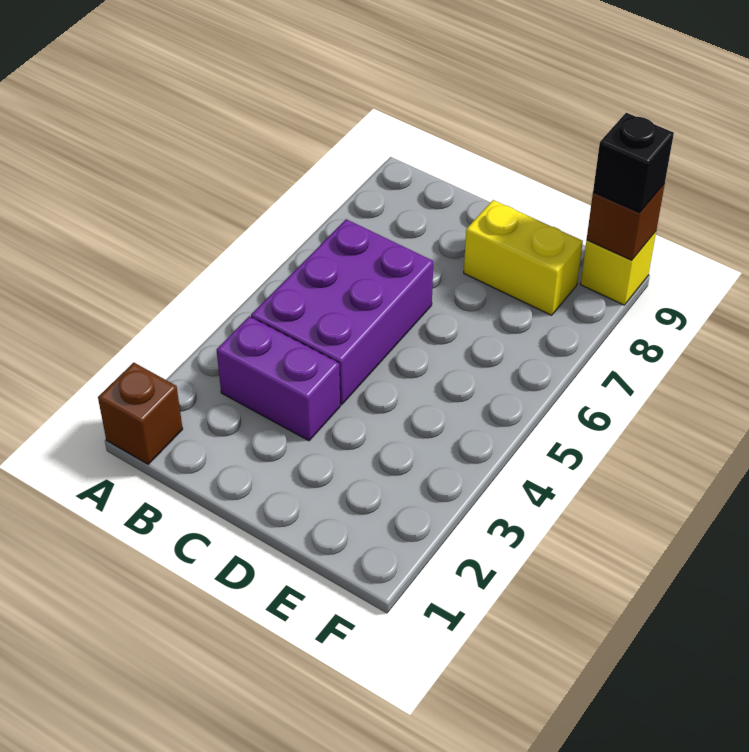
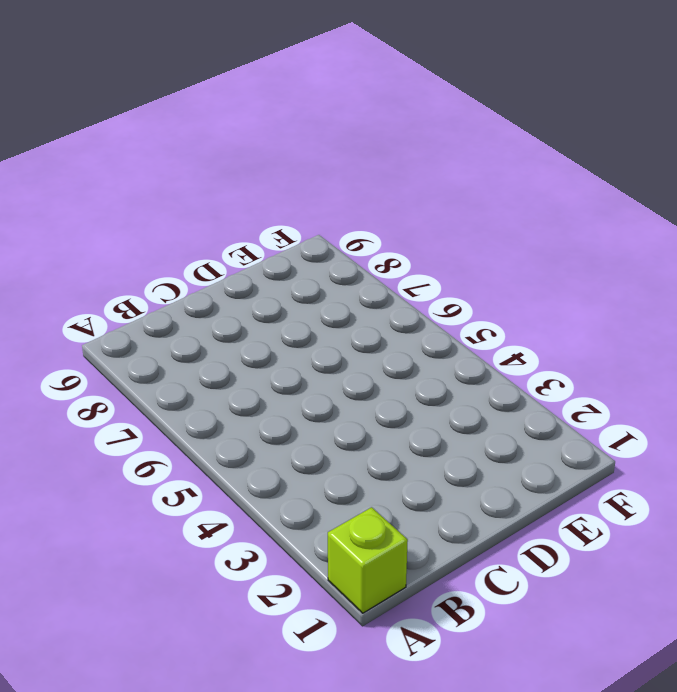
lime brick A1 level 1 -> brown brick A1 level 1
none -> purple brick B3:C3 level 1
none -> purple brick B4:C6 level 1

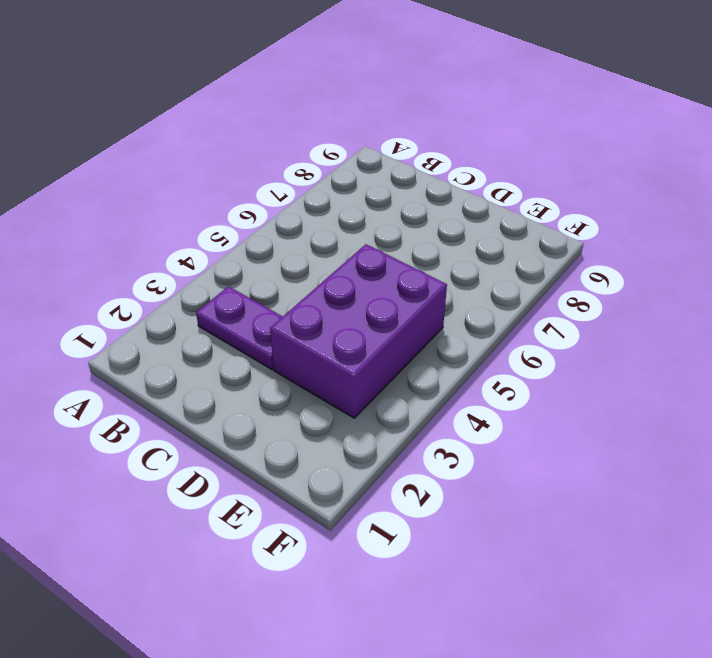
purple plate B3:C3 level 1 -> purple brick B3:C3 level 1
purple brick D3:E5 level 1 -> purple brick B4:C6 level 1
none -> brown brick A1 level 1
none -> yellow brick D8:E8 level 1

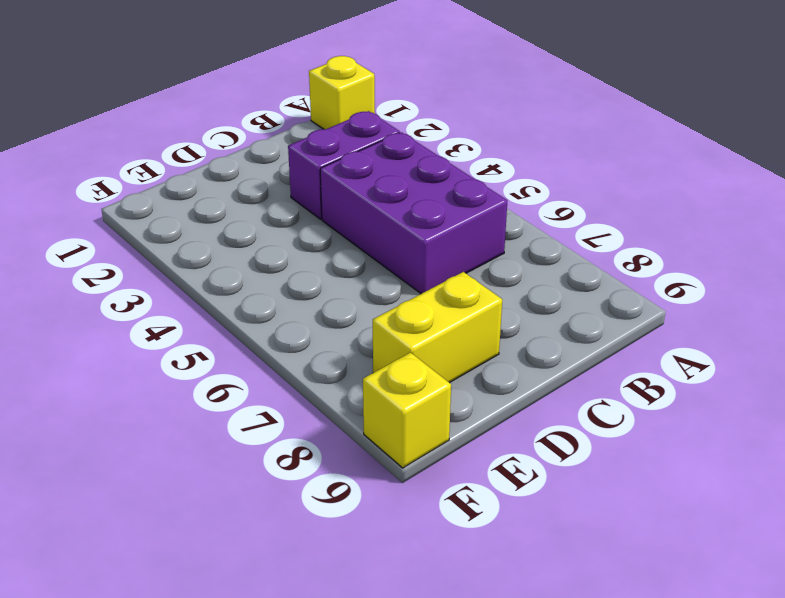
yellow brick A1 level 1 -> brown brick A1 level 1
none -> brown brick F9 level 2
none -> black brick F9 level 3

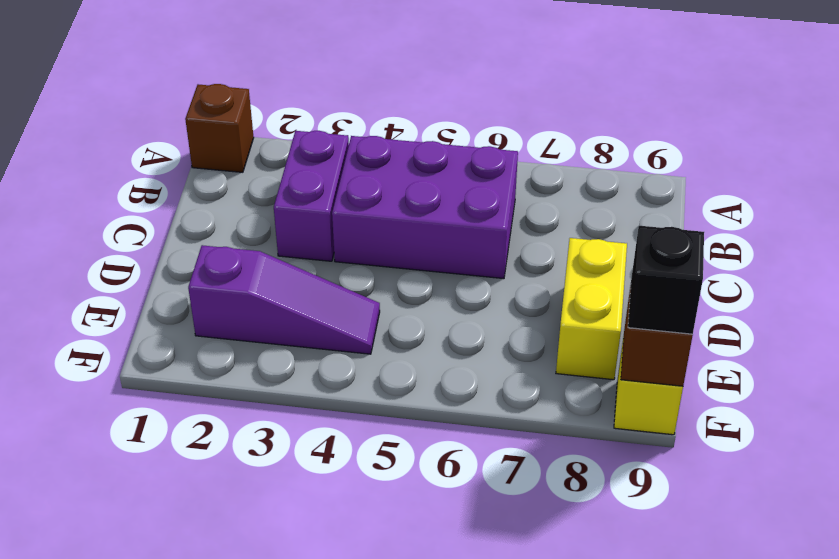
purple slope E2:E4 level 1 top 2 -> none

